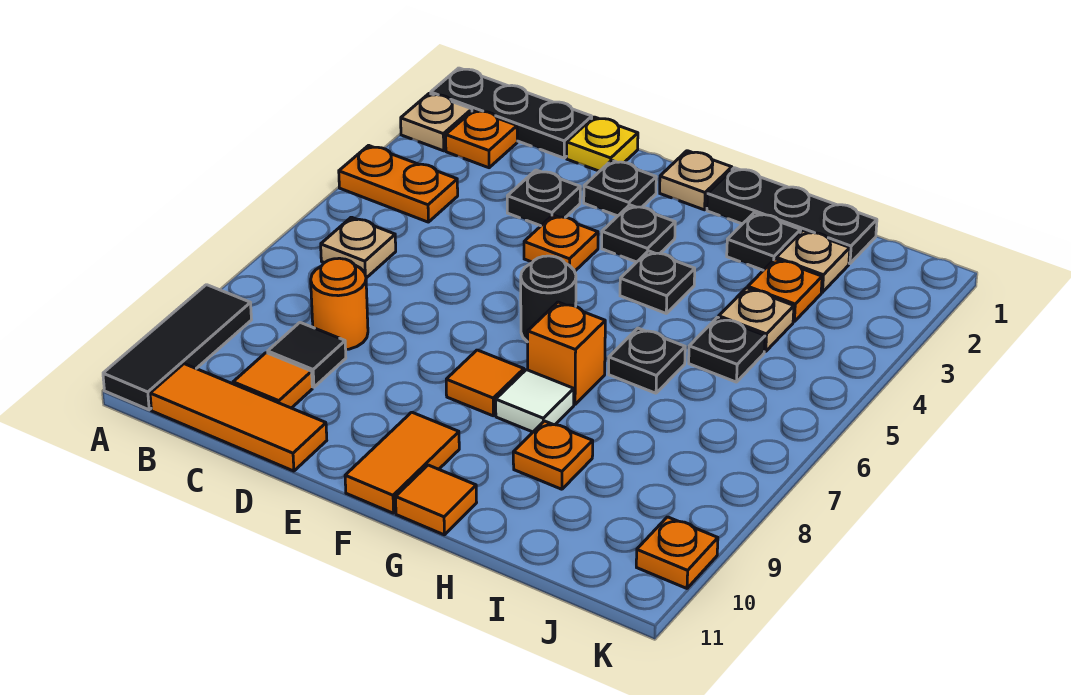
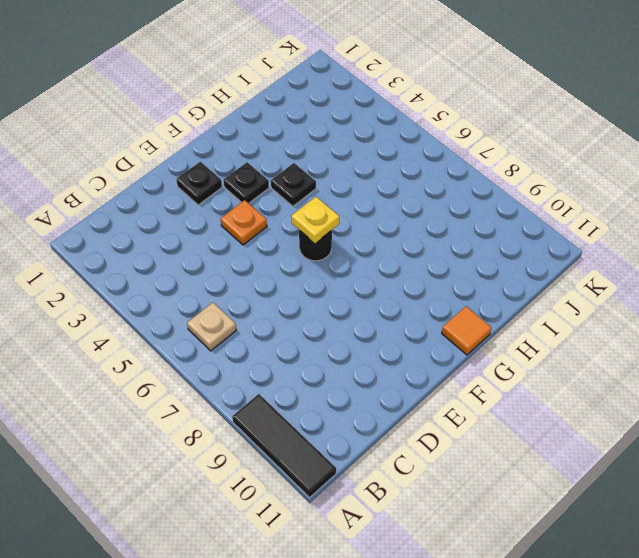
yellow plate F6 level 2 -> yellow plate D1 level 1
none -> black plate A1:C1 level 1
none -> tan plate A2 level 1
none -> orange plate A4:B4 level 1
none -> orange plate B2 level 1

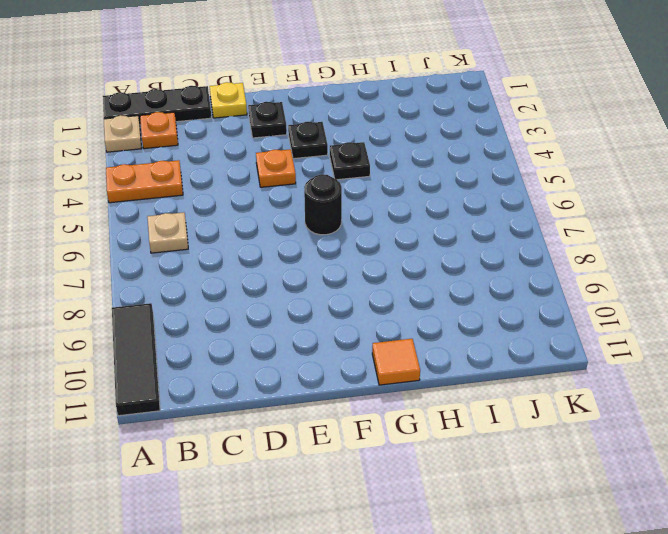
none -> orange tile B11:D11 level 1
none -> orange round brick C8 level 1
none -> black tile C9 level 1
none -> orange tile C10 level 1

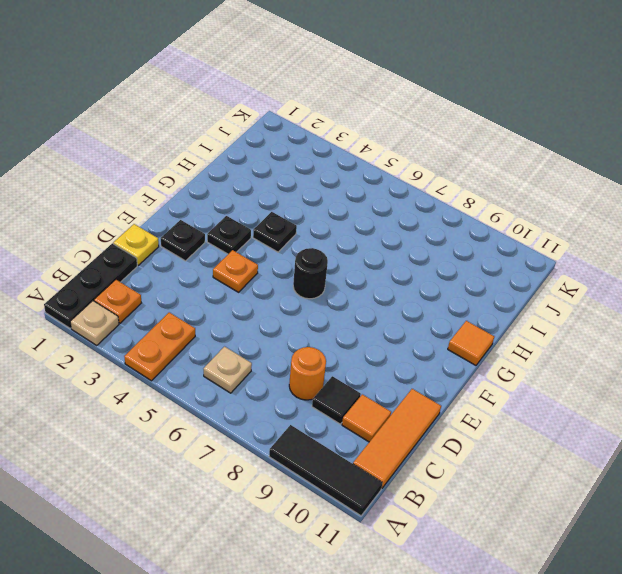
none -> black plate D3 level 1
none -> tan plate F1 level 1
none -> orange tile F8 level 1
none -> orange tile F10:F11 level 1

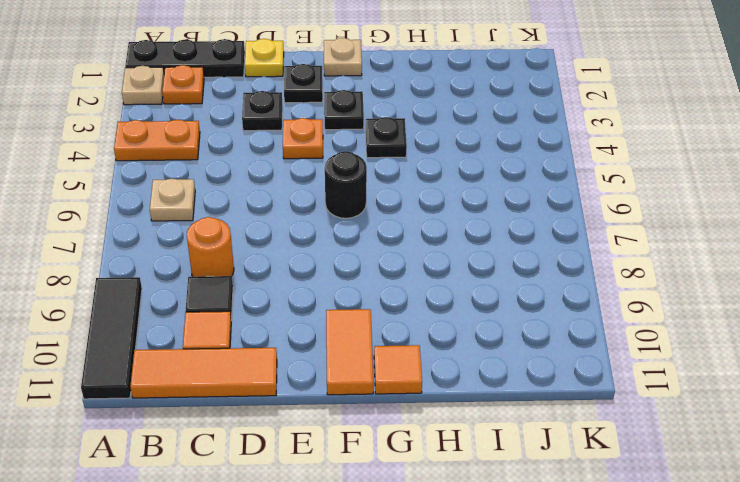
none -> orange tile F8 level 1
none -> black plate G1:I1 level 1
none -> orange brick G7 level 1
none -> white tile G8 level 1

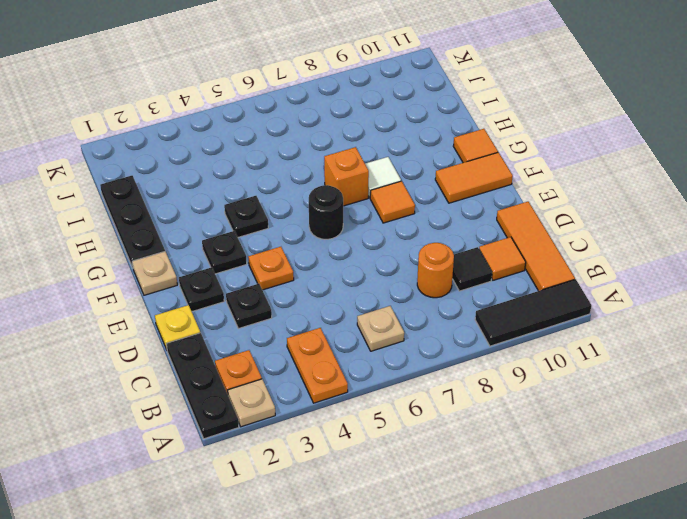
none -> black plate H2 level 1
none -> black plate H6 level 1
none -> orange plate H9 level 1
none -> tan plate I2 level 1

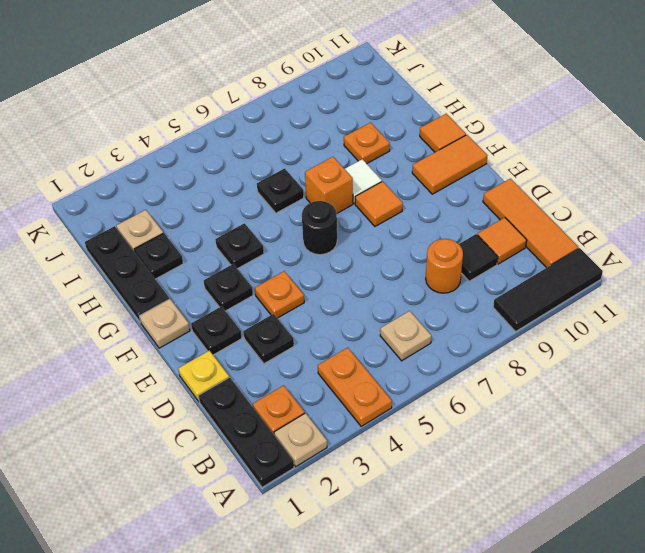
none -> orange plate I3 level 1
none -> tan plate I4 level 1
none -> black plate I5 level 1
none -> orange plate K10 level 1

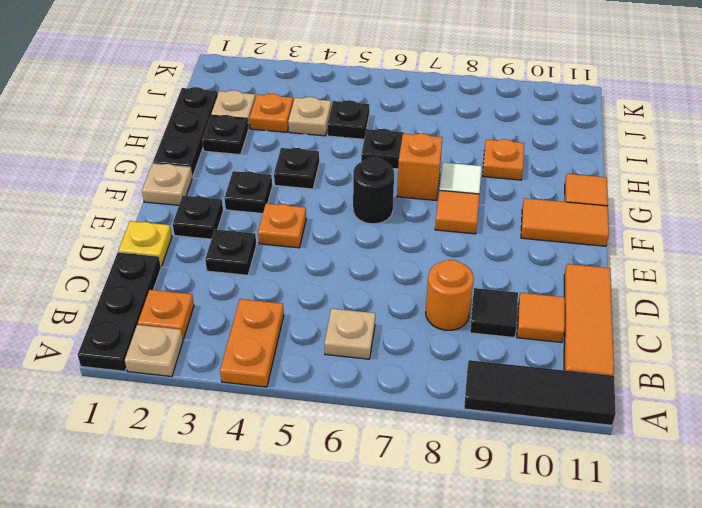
none -> orange plate K10 level 1

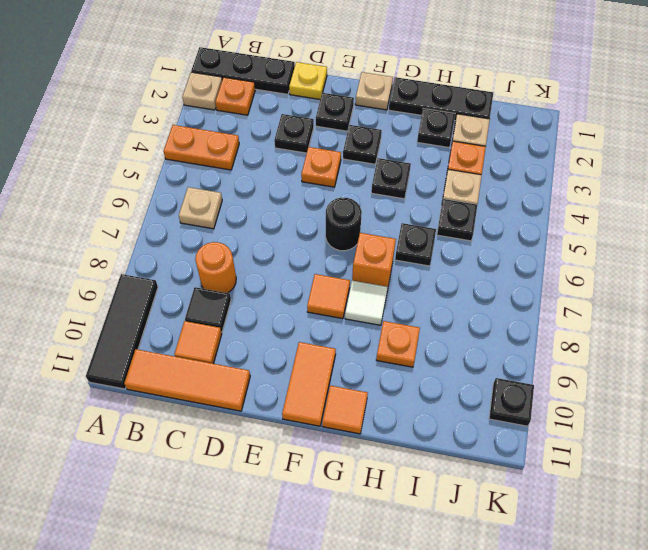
black plate K10 level 1 -> orange plate K10 level 1

